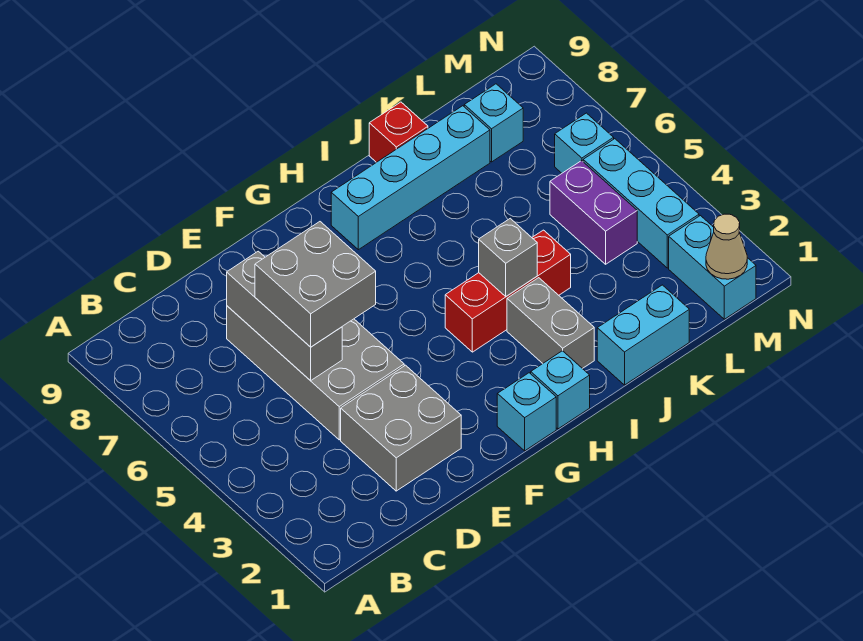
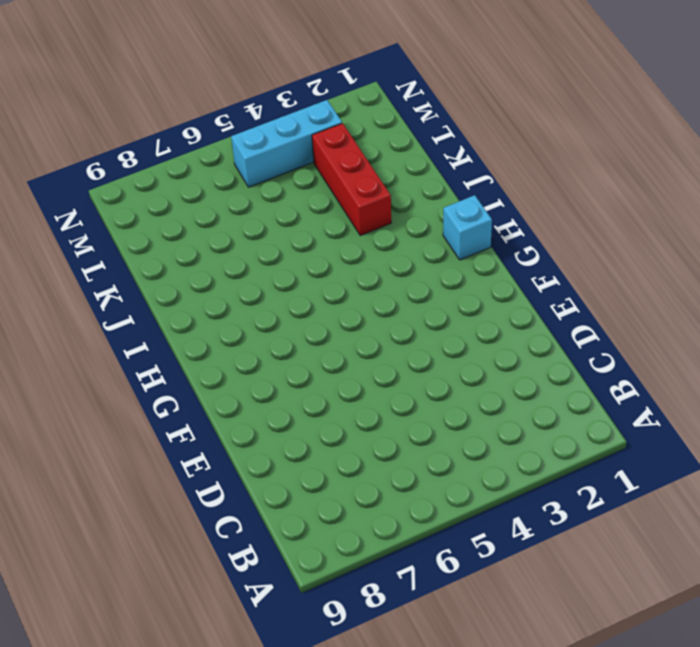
red brick J3:L3 level 1 -> red brick H4:J4 level 1
none -> grey brick D2:E3 level 1
none -> grey brick D4:E7 level 1
none -> cyan brick G1 level 1

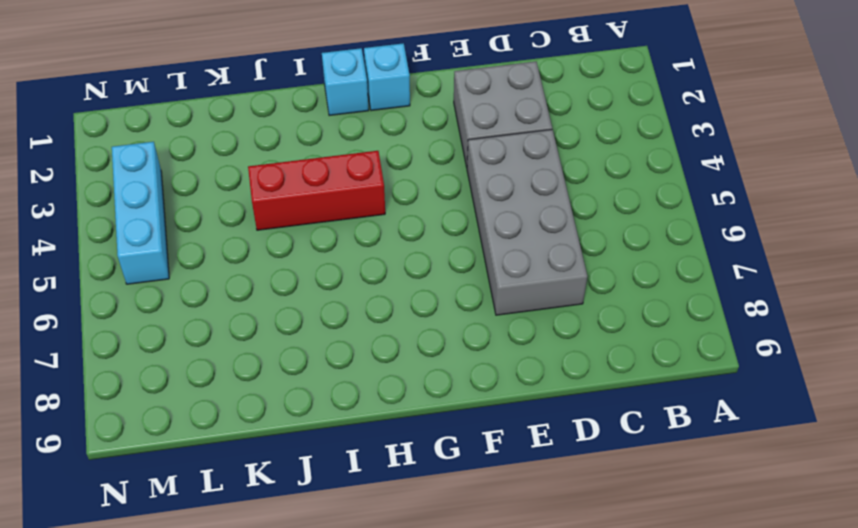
none -> cyan brick H8:K8 level 1
none -> grey brick I2:I3 level 1
none -> cyan brick J1:K1 level 1

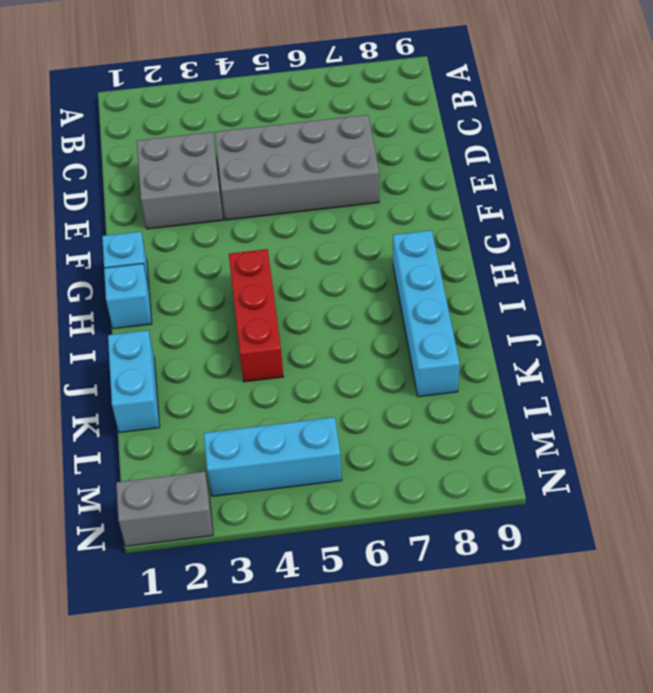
grey brick N1:N2 level 1 -> grey brick I2:I3 level 1
none -> red brick J9 level 1
none -> purple brick L4:L5 level 1
none -> cyan brick L8 level 1

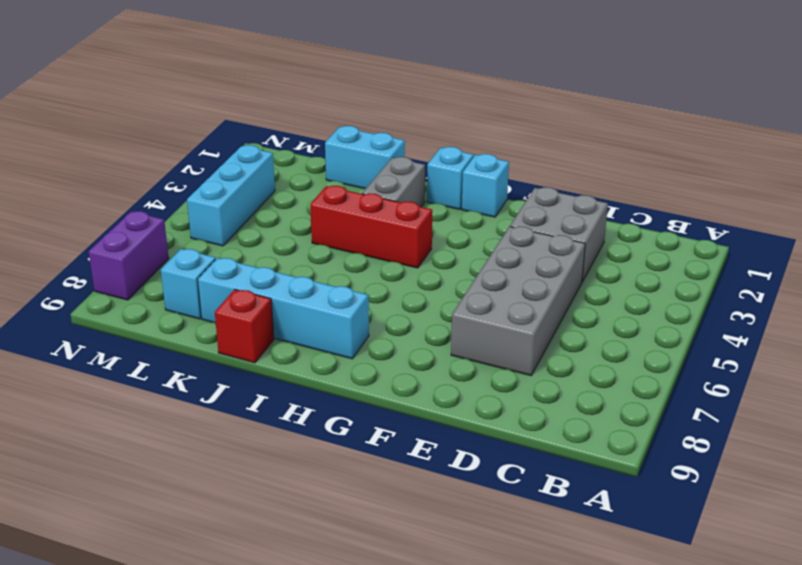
purple brick N7:N8 level 1 -> purple brick L4:L5 level 1
none -> cyan brick M1:M2 level 1
none -> cyan brick M6 level 1
none -> grey brick D5:D7 level 2

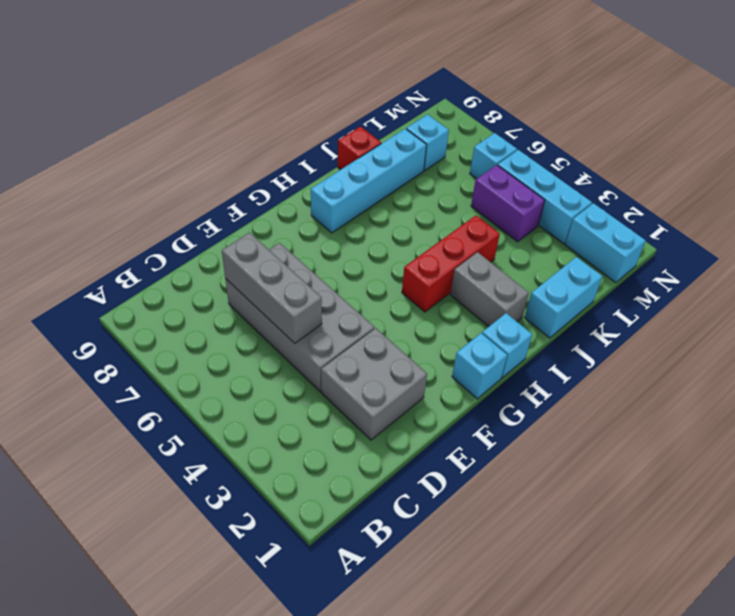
none -> grey brick I4 level 2
none -> tan cone M1 level 2
none -> grey brick D5:E6 level 3

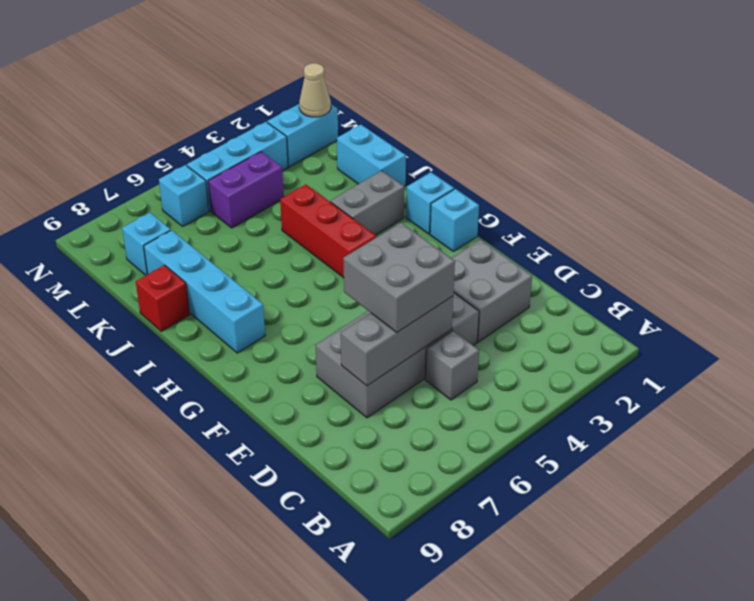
grey brick C5 level 1 -> grey brick I4 level 2

